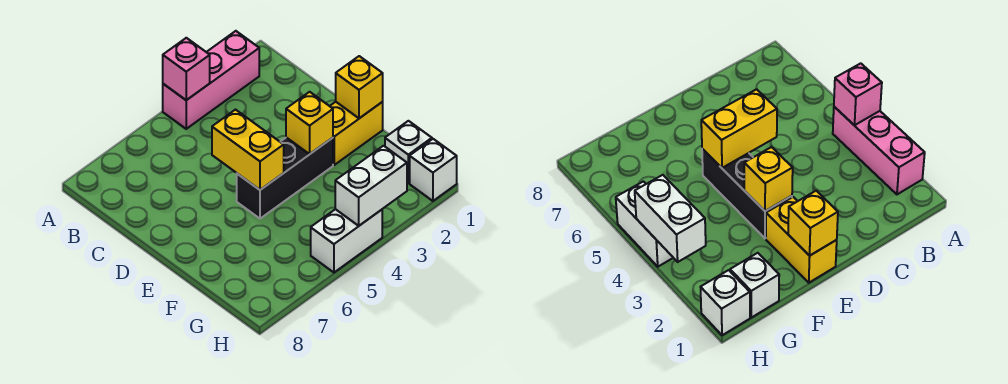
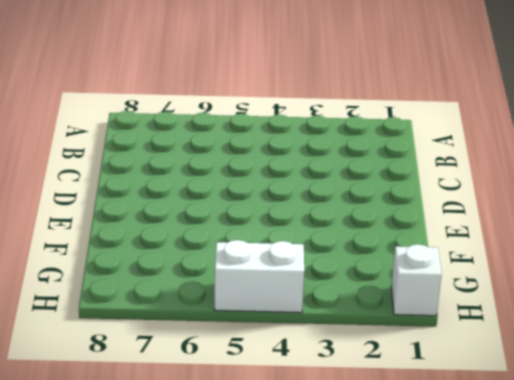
none -> pink brick A2:A4 level 1
none -> yellow brick E1:E2 level 1

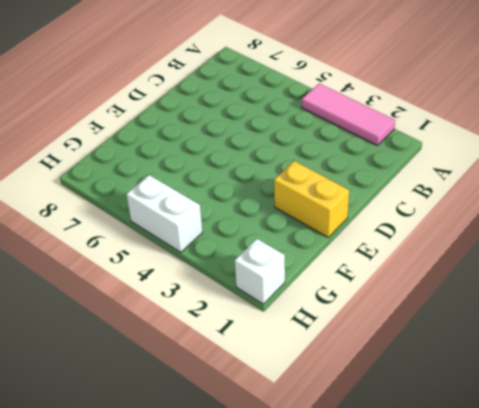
pink tile A2:A4 level 1 -> pink brick A2:A4 level 1
none -> black brick E3:E5 level 1
none -> white brick G1 level 1

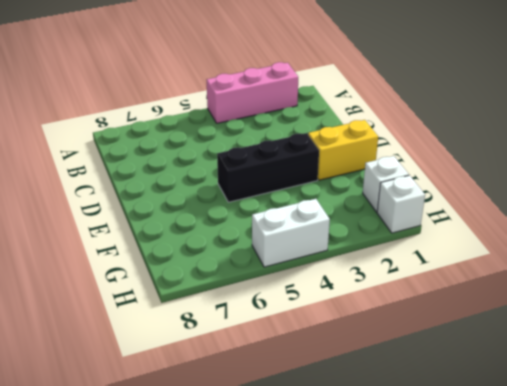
none -> pink brick A4 level 2
none -> yellow brick D5:E5 level 2

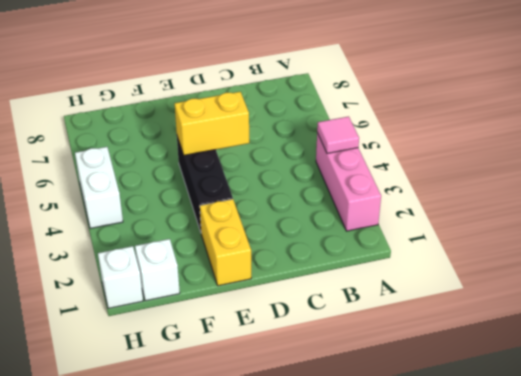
pink tile A4 level 2 -> pink brick A4 level 2
none -> yellow brick E1 level 2
none -> yellow brick E3 level 2

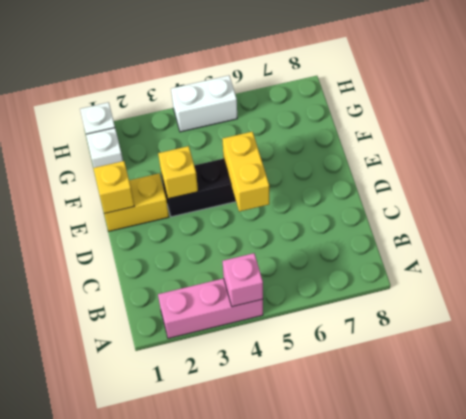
none -> white brick H3:H4 level 2

